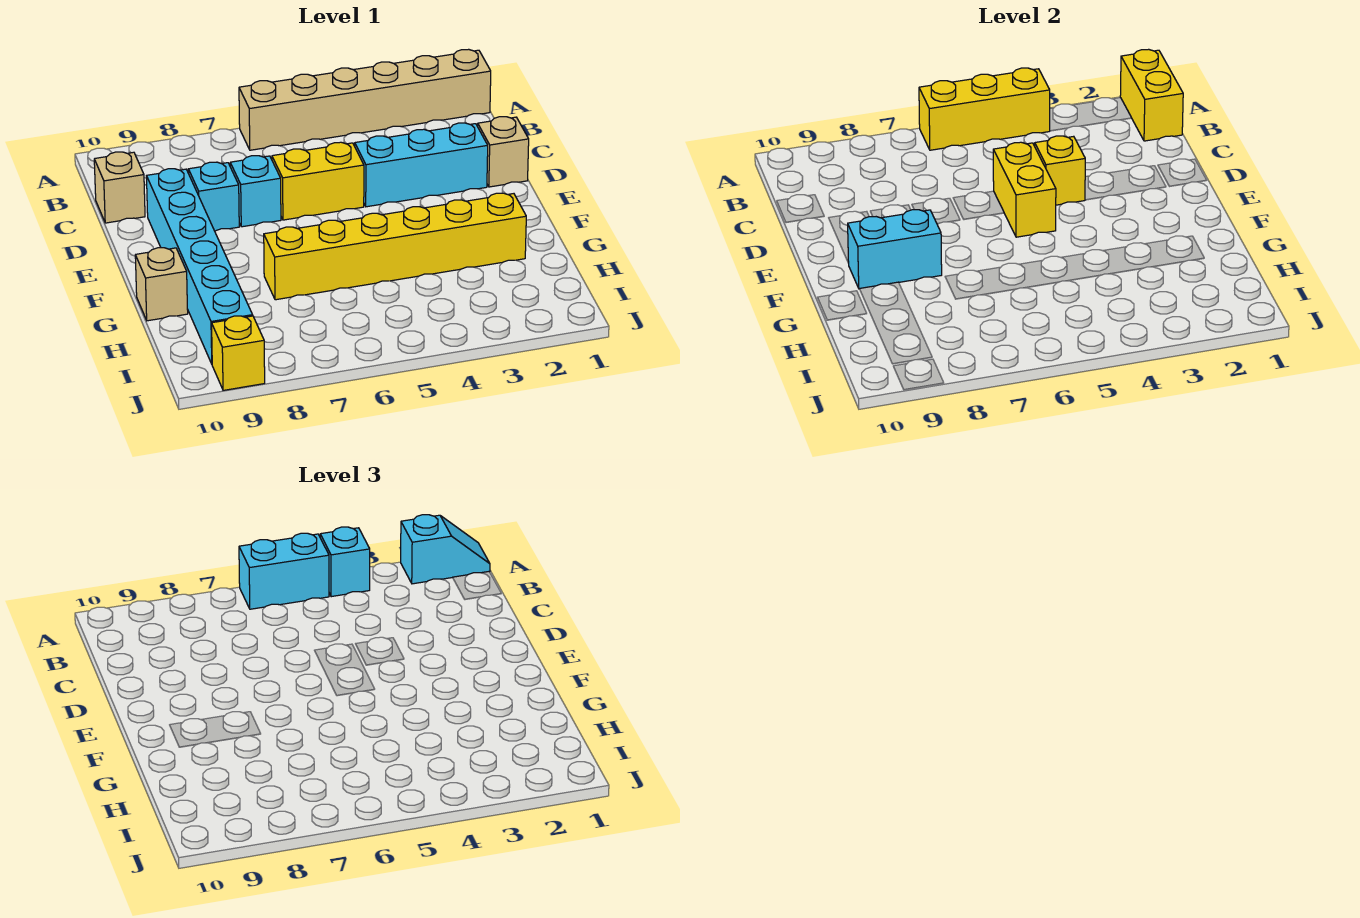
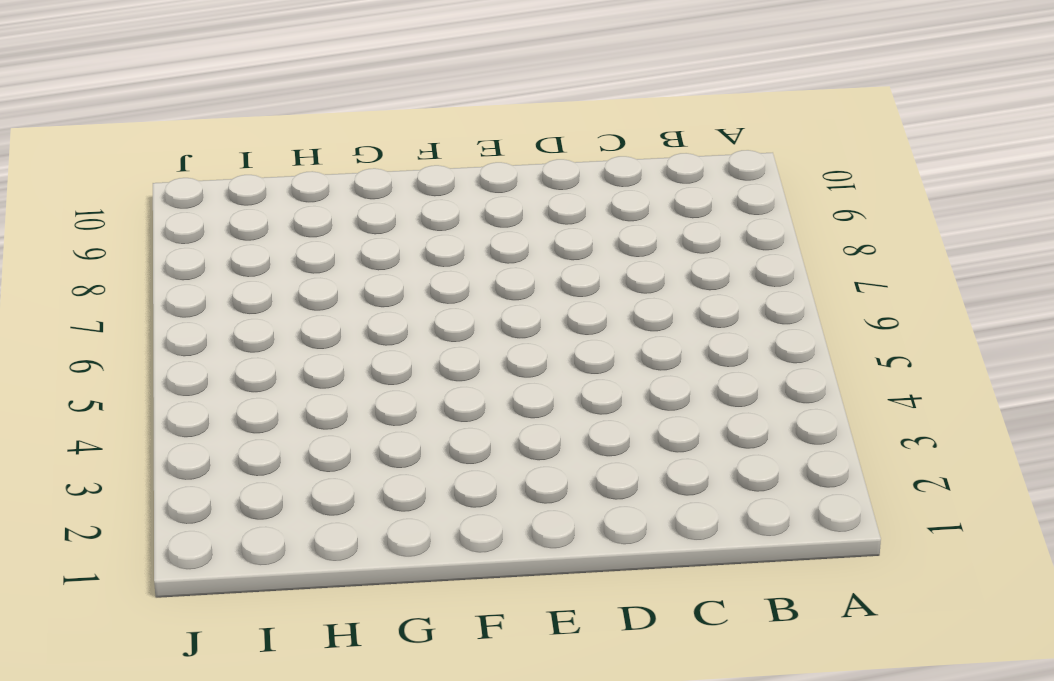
none -> tan brick A1:A6 level 1
none -> tan brick C10 level 1
none -> tan brick D1 level 1

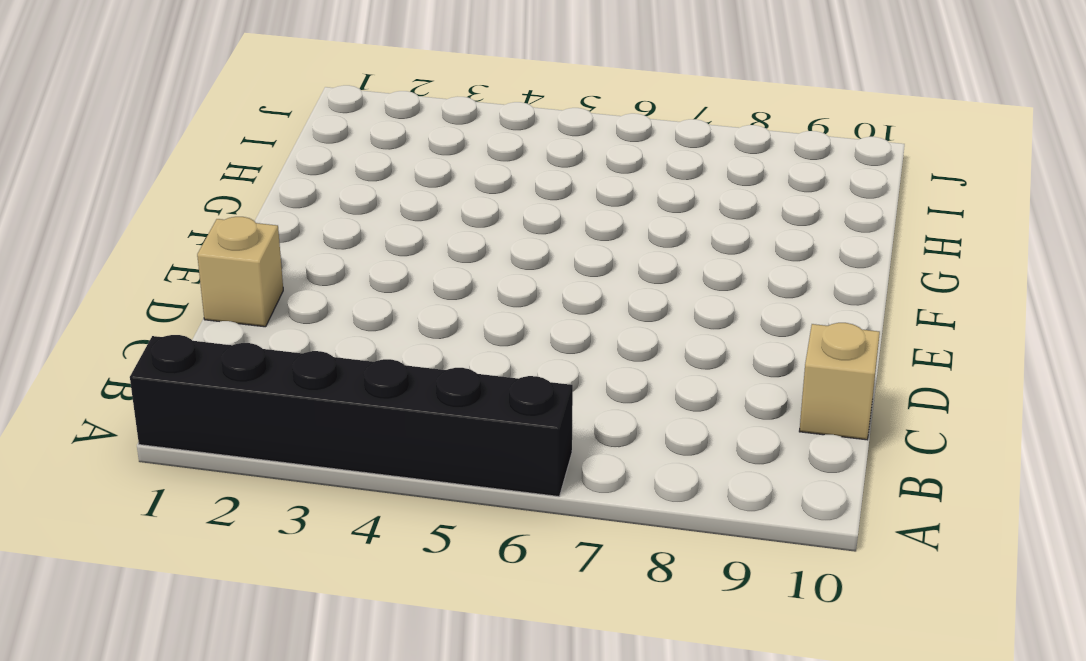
black brick A1:A6 level 1 -> tan brick A1:A6 level 1
none -> cyan brick D2:D4 level 1
none -> yellow brick D5:D6 level 1
none -> cyan brick D7 level 1

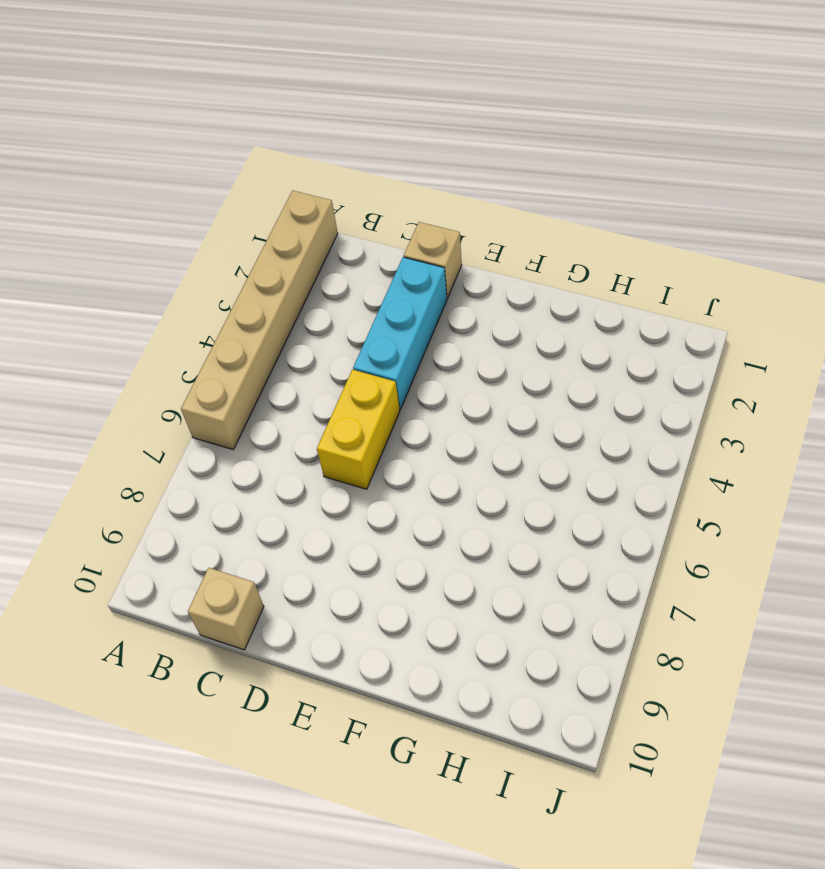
none -> cyan brick D7 level 1
none -> cyan brick D8 level 1
none -> cyan brick D9:I9 level 1

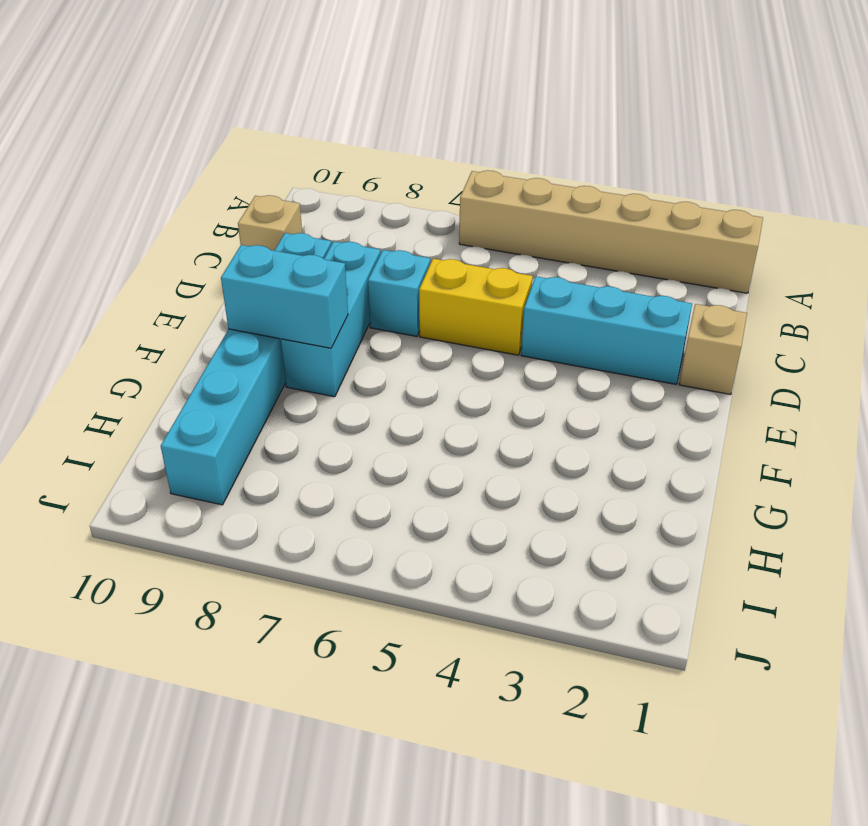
cyan brick D8:F8 level 1 -> cyan brick D8 level 1
none -> yellow brick G2:G7 level 1
none -> tan brick G10 level 1
none -> yellow brick J9 level 1

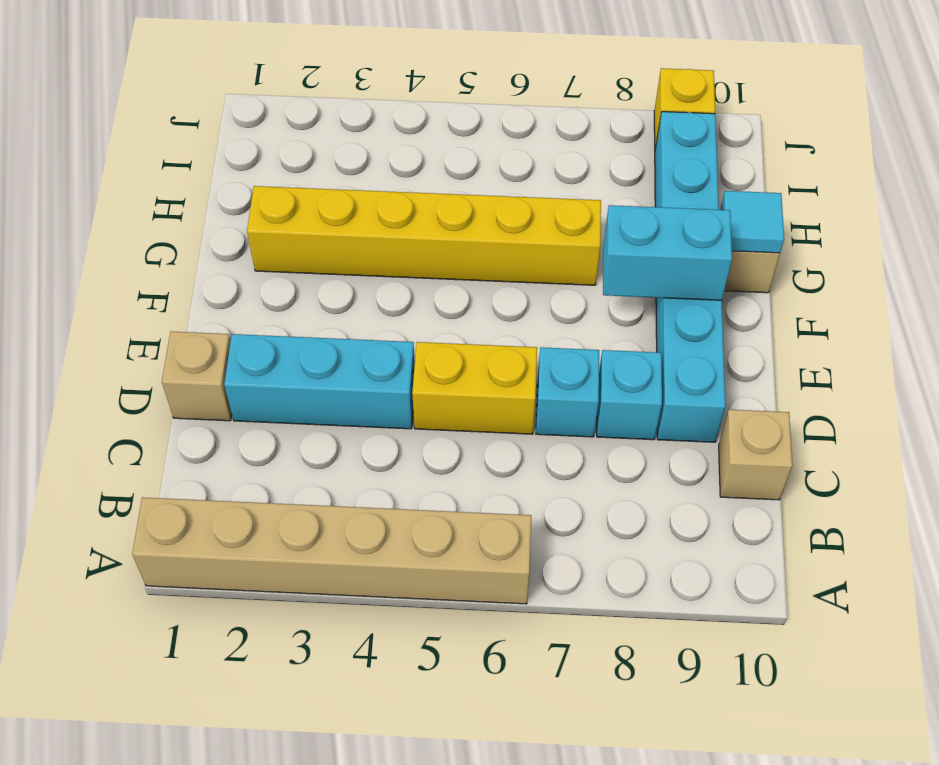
cyan tile G10 level 2 -> none
none -> yellow brick A1:B1 level 2
none -> yellow brick A4:A6 level 2
none -> yellow brick D4 level 2

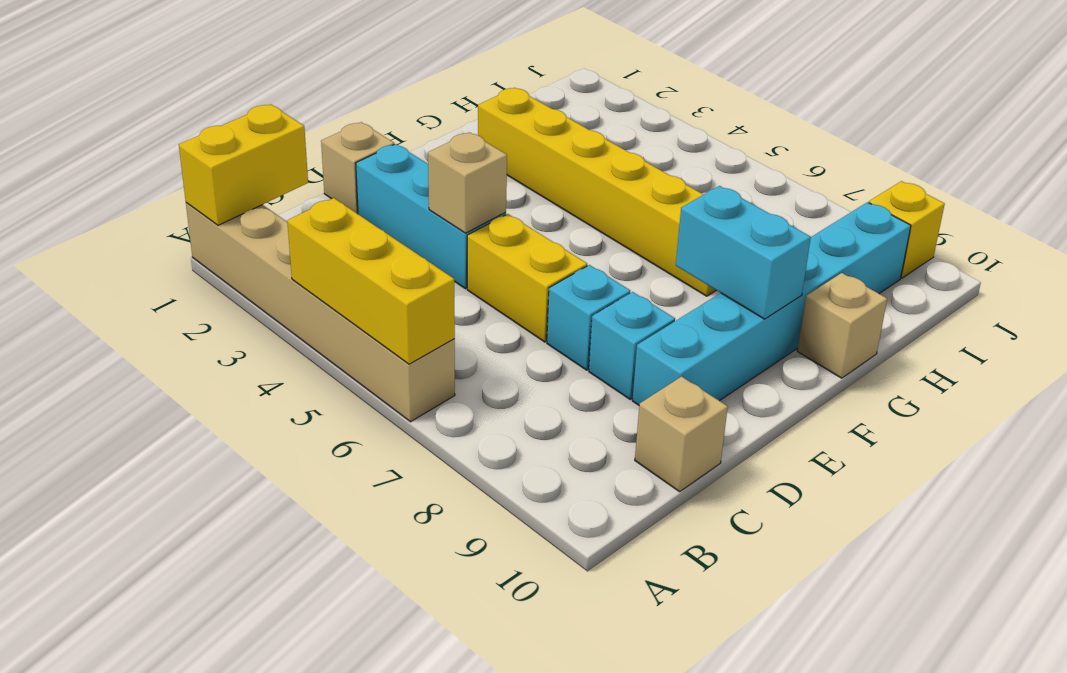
tan brick D4 level 2 -> yellow brick D4 level 2
none -> yellow brick D5:E5 level 2
none -> cyan slope A1:A2 level 3 top 2
none -> cyan brick A4 level 3

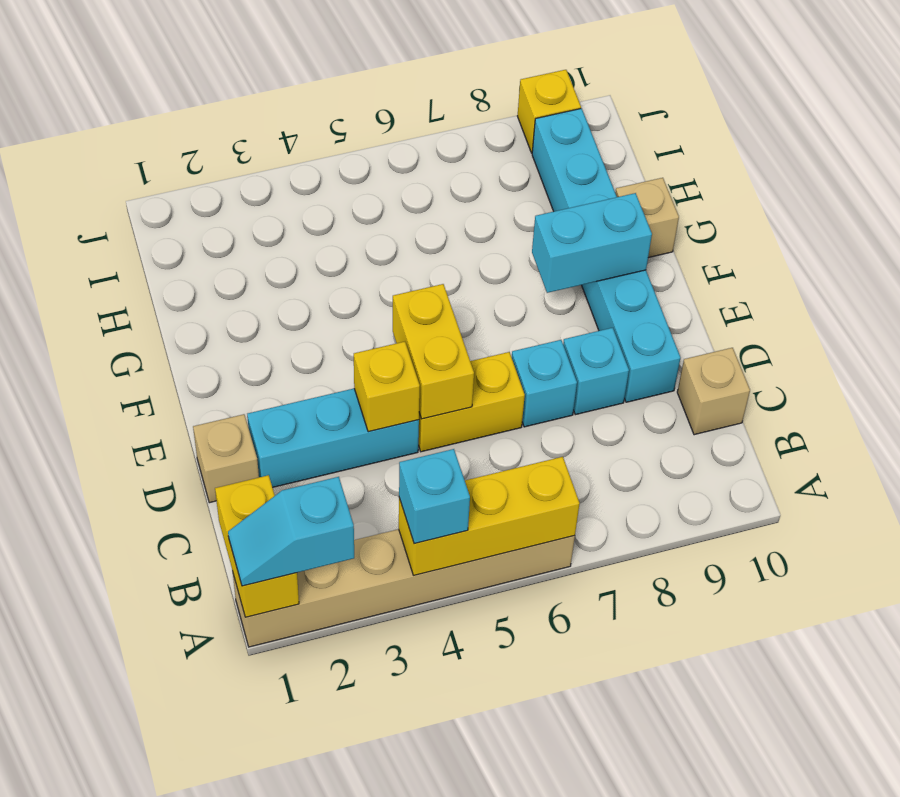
none -> yellow brick G2:G7 level 1
none -> cyan brick A5:A6 level 3

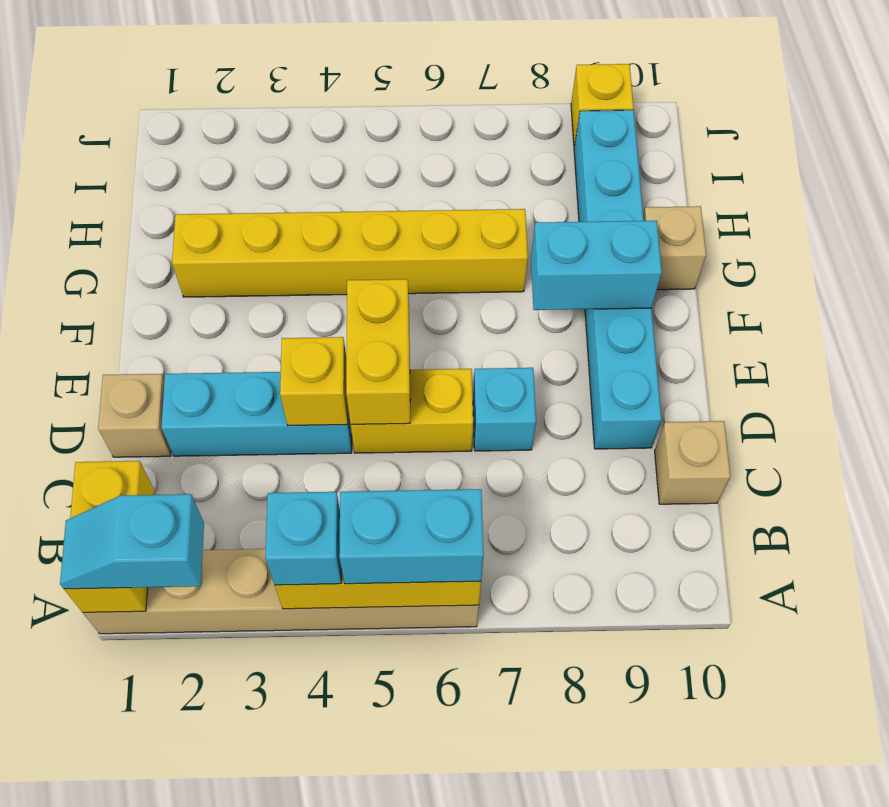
none -> cyan brick D8 level 1

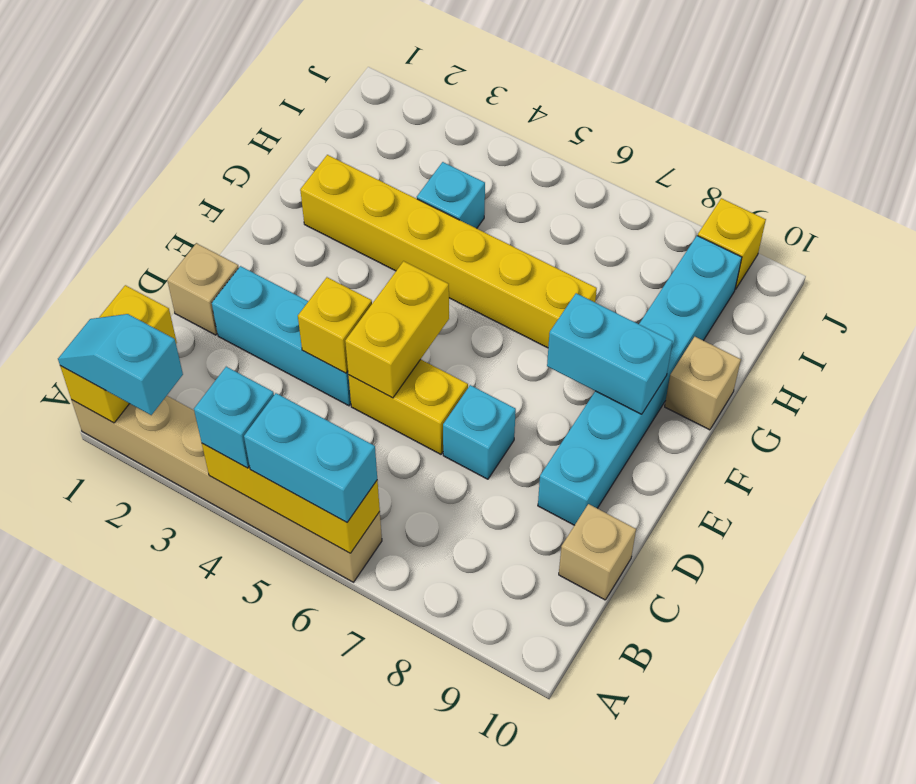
cyan brick H4 level 1 -> cyan brick D8 level 1

